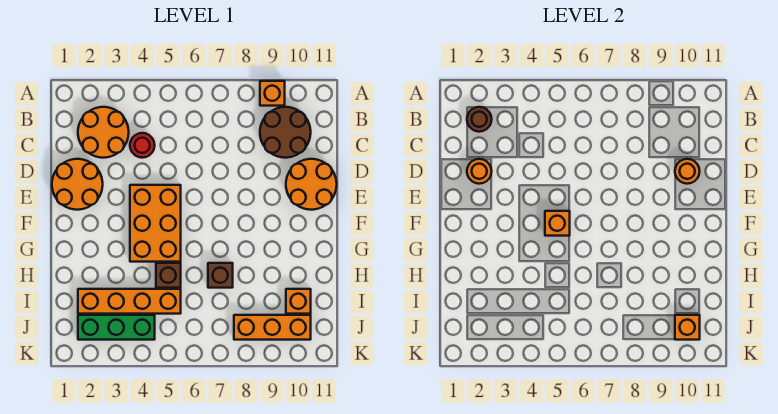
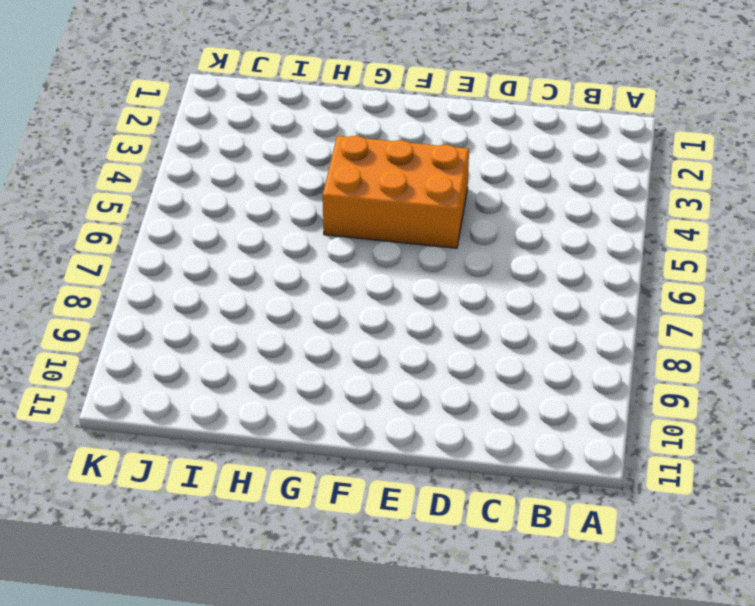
none -> orange brick A9 level 1
none -> orange round brick B2:C3 level 1
none -> brown round brick B9:C10 level 1

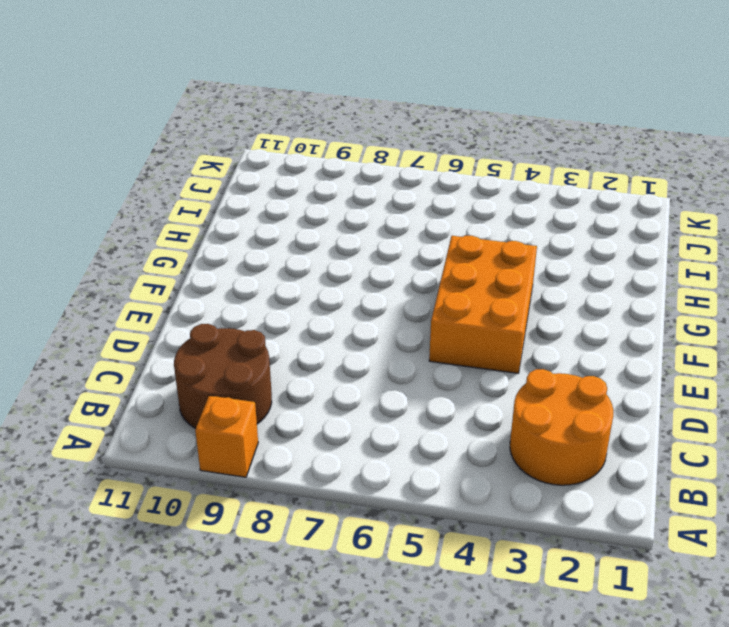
none -> red round brick C4 level 1
none -> orange round brick D1:E2 level 1
none -> orange round brick D10:E11 level 1

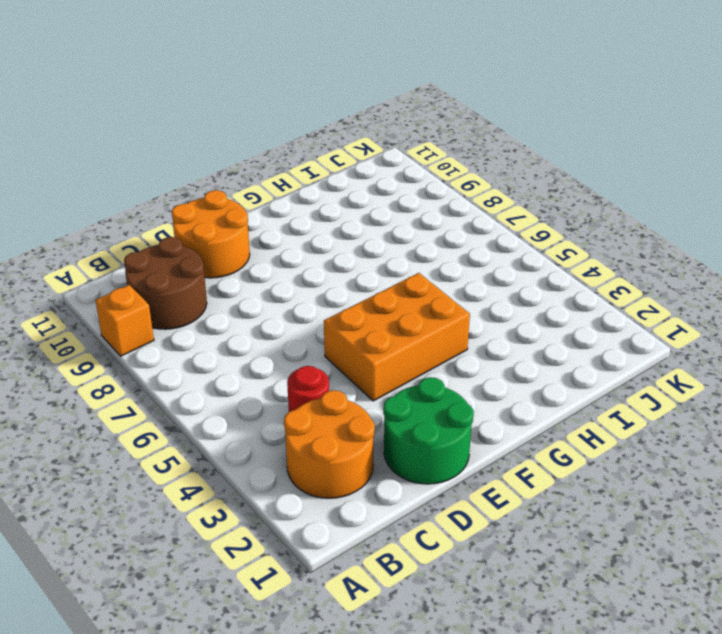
green round brick D1:E2 level 1 -> orange round brick D1:E2 level 1
none -> brown brick H5 level 1
none -> brown brick H7 level 1
none -> orange brick I2:I5 level 1

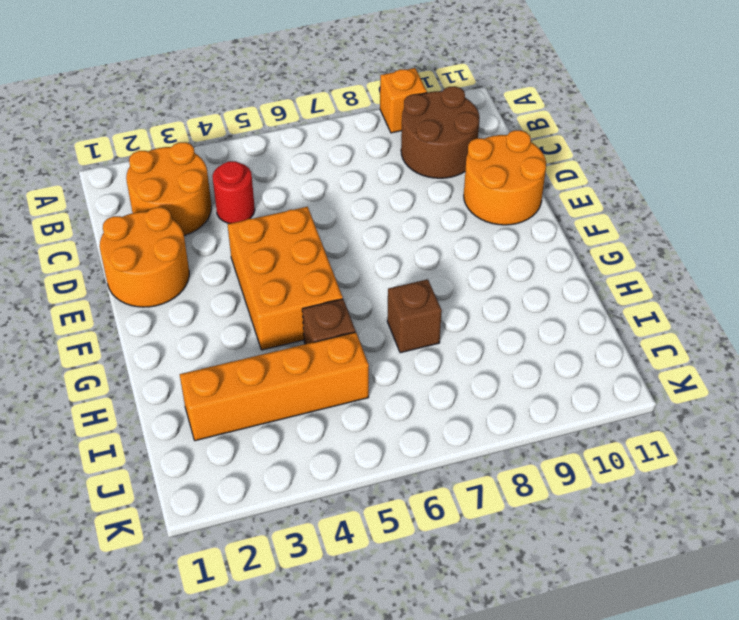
none -> orange brick I10 level 1
none -> green brick J2:J4 level 1
none -> orange brick J8:J10 level 1

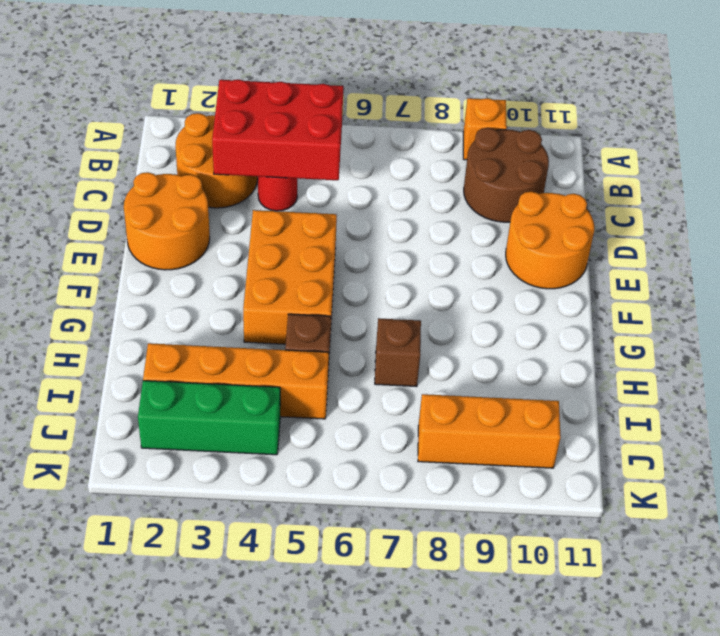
red brick B3:C5 level 2 -> none
none -> orange brick I10 level 1
none -> brown round brick B2 level 2
none -> orange round brick D2 level 2

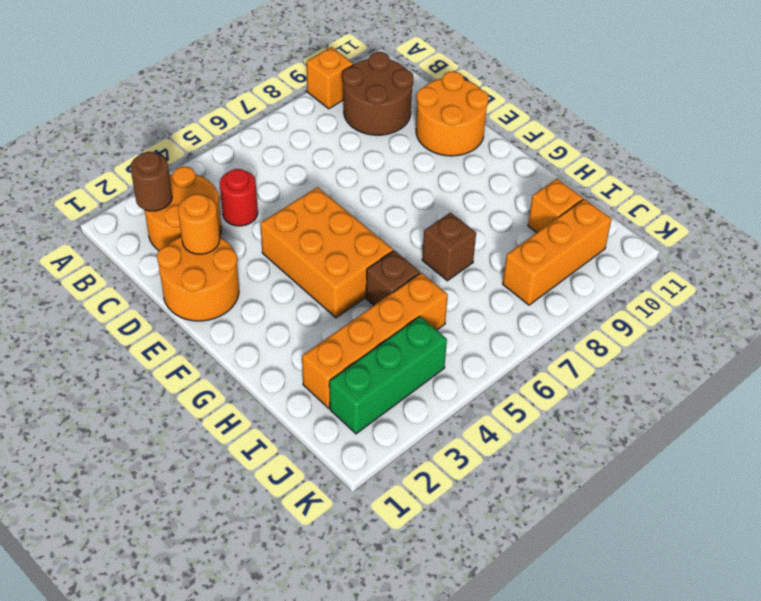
none -> orange round brick D10 level 2
none -> orange brick F5 level 2
none -> orange brick J10 level 2

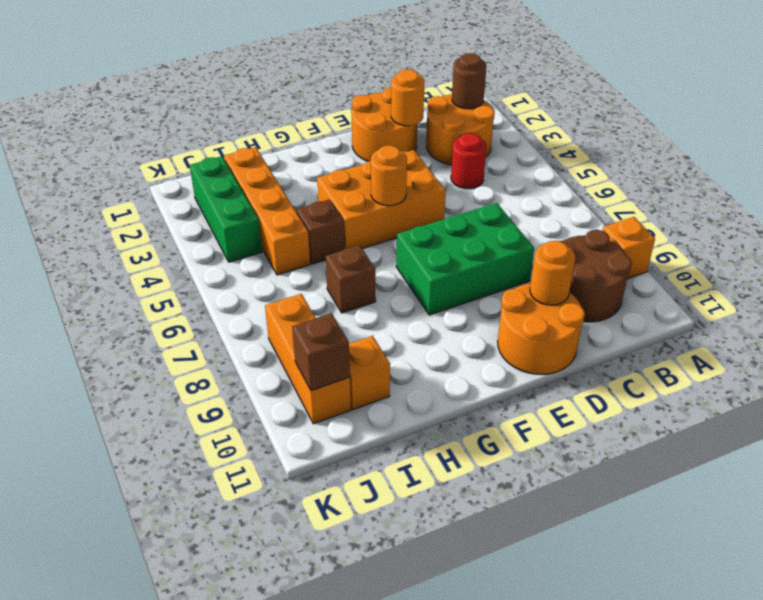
green brick D7:F8 level 1 -> none
orange round brick F5 level 2 -> orange brick F5 level 2
brown brick J10 level 2 -> orange brick J10 level 2

